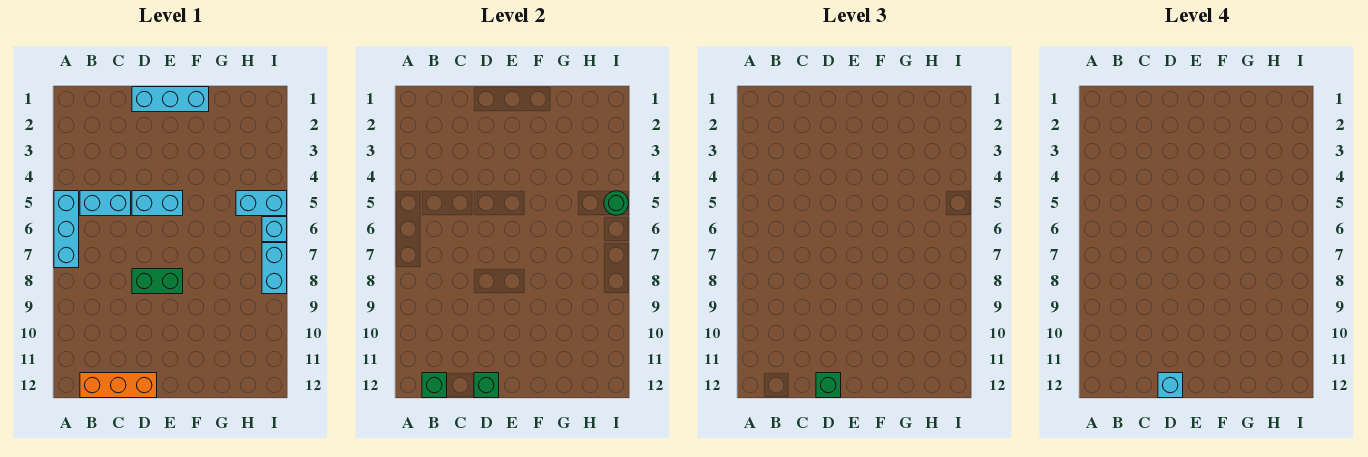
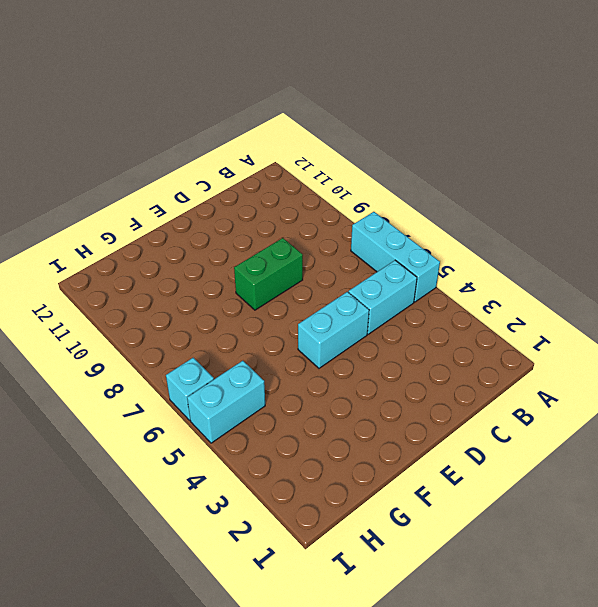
none -> orange brick B12:D12 level 1
none -> cyan brick D1:F1 level 1
none -> cyan brick I7:I8 level 1

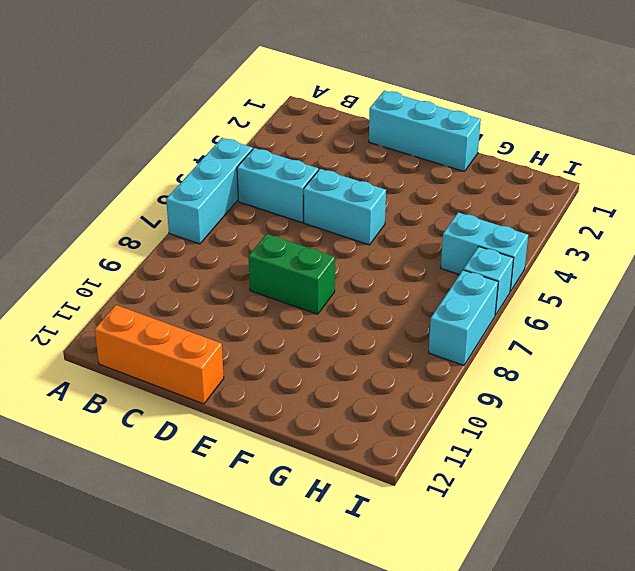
none -> green brick B12 level 2
none -> green brick D12 level 2
none -> green round brick I5 level 2

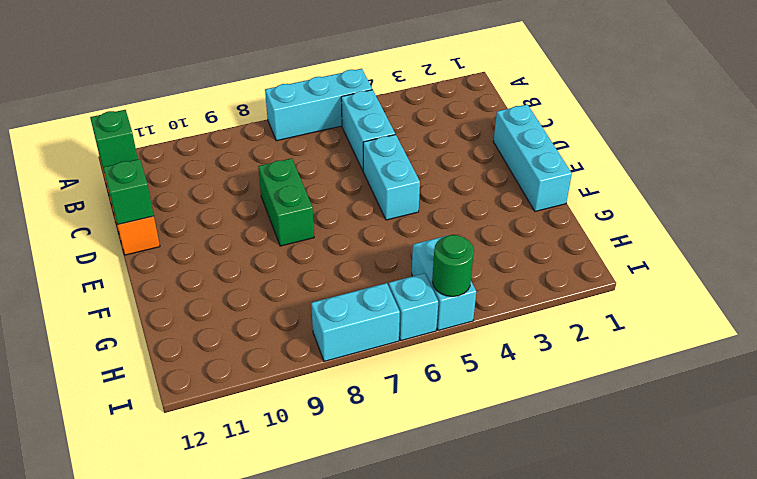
none -> green brick D12 level 3
none -> cyan brick D12 level 4

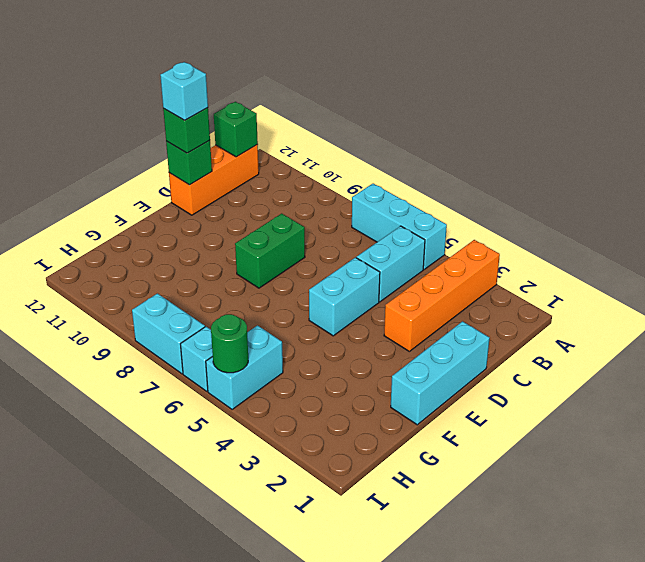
orange brick A3:D3 level 1 -> none

